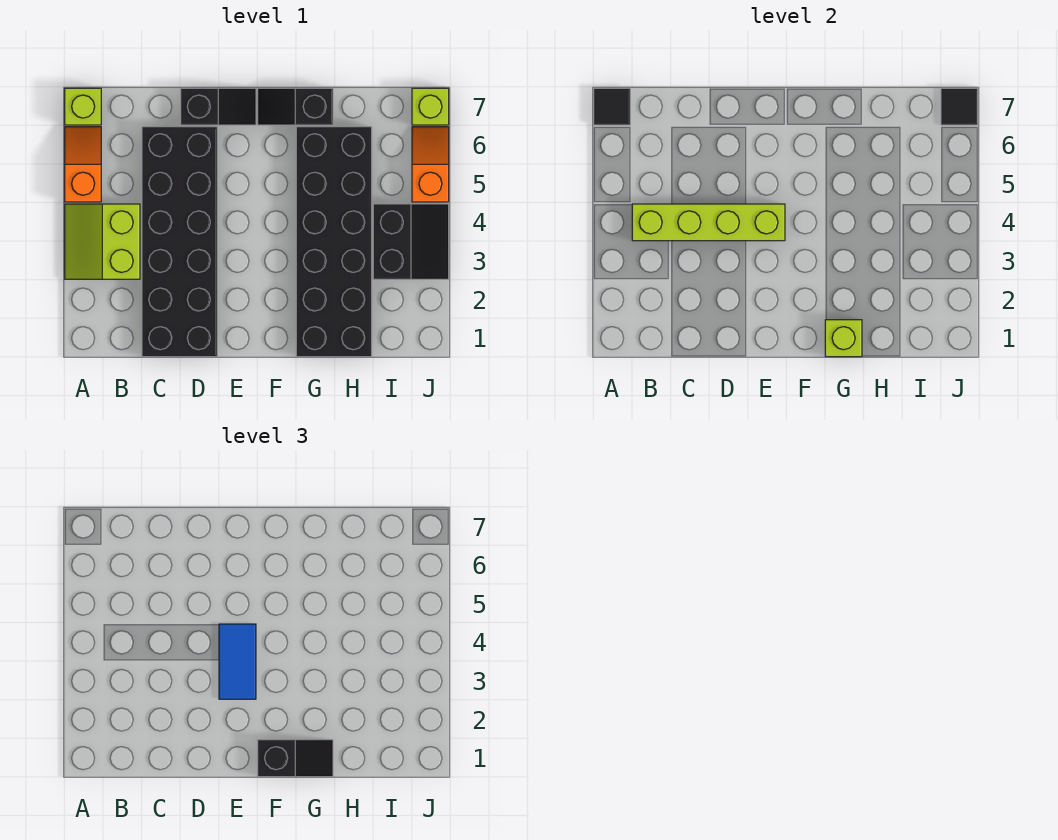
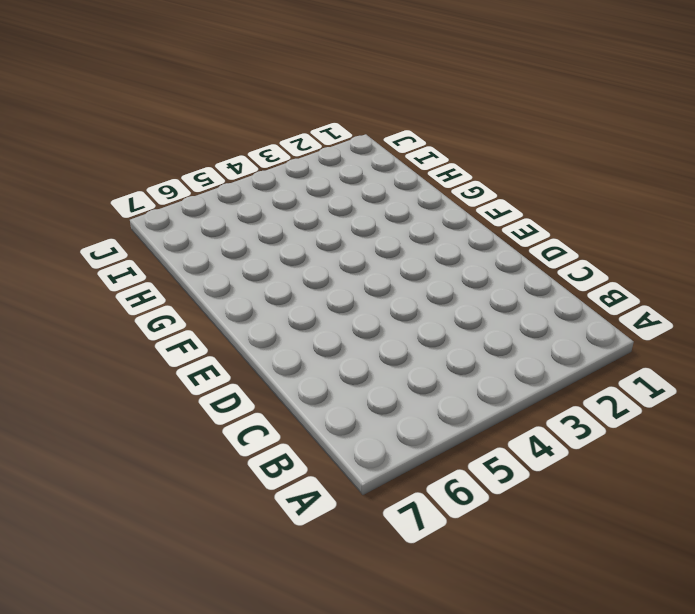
none -> lime slope A3:B4 level 1 top B
none -> orange slope A5:A6 level 1 top 5
none -> lime brick A7 level 1

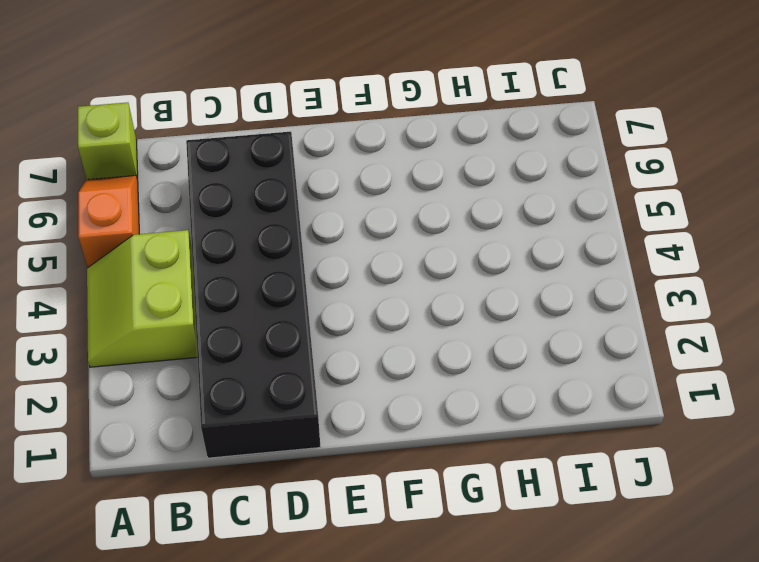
none -> black slope D7:E7 level 1 top D
none -> black slope F7:G7 level 1 top G
none -> black brick G1:H6 level 1

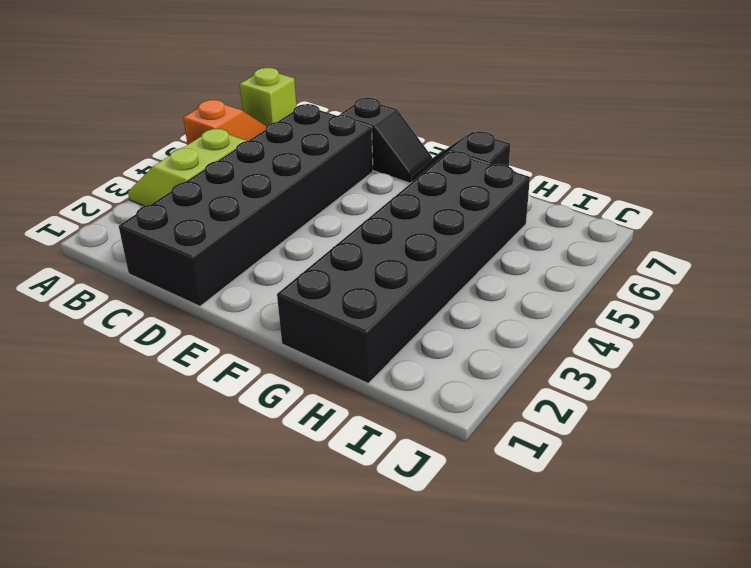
none -> black slope I3:J4 level 1 top I
none -> orange slope J5:J6 level 1 top 5
none -> lime brick J7 level 1

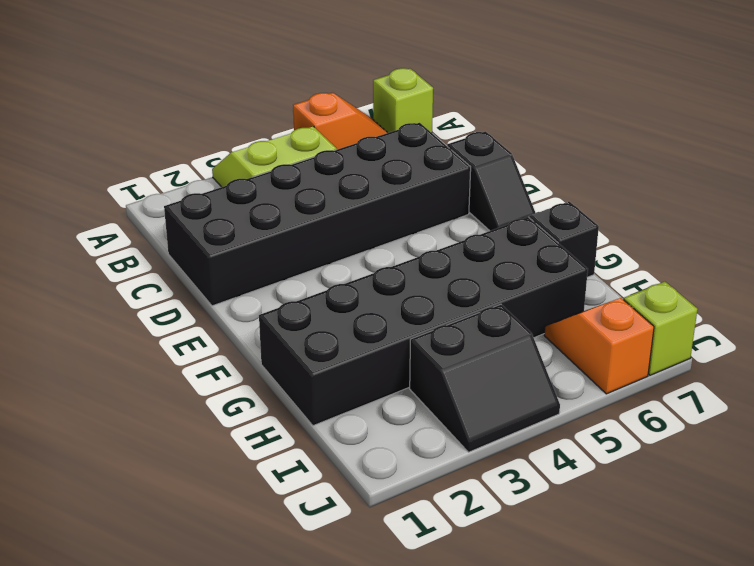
orange slope I6:J6 level 1 top J -> orange slope J5:J6 level 1 top 5
none -> black tile A7 level 2
none -> lime brick B4:E4 level 2
none -> lime brick G1 level 2

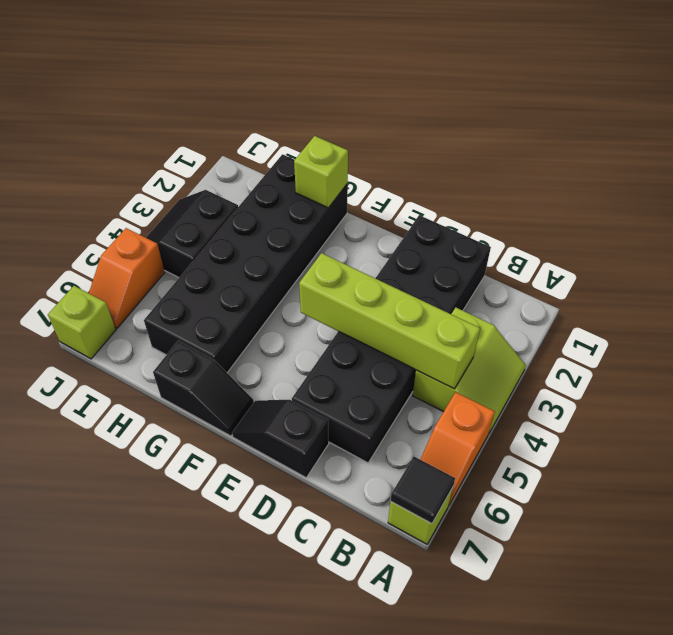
none -> black tile J7 level 2
none -> blue tile E3:E4 level 3
none -> black slope F1:G1 level 3 top F

